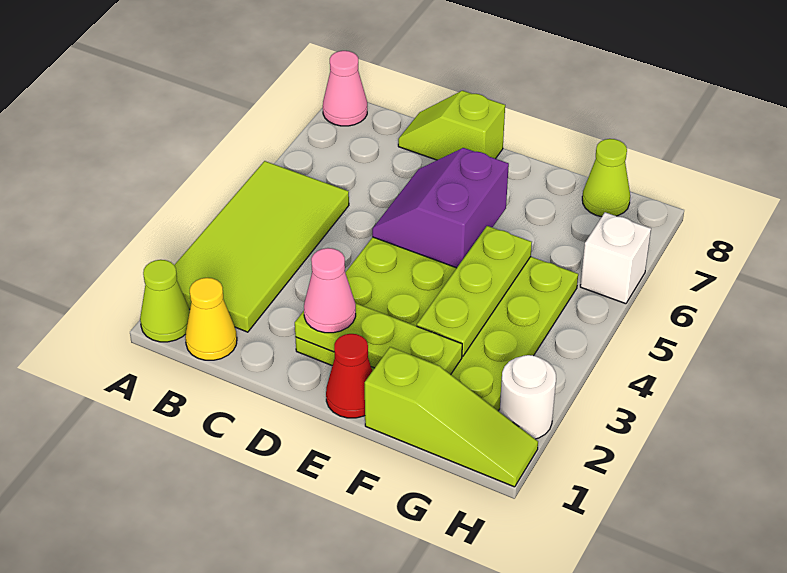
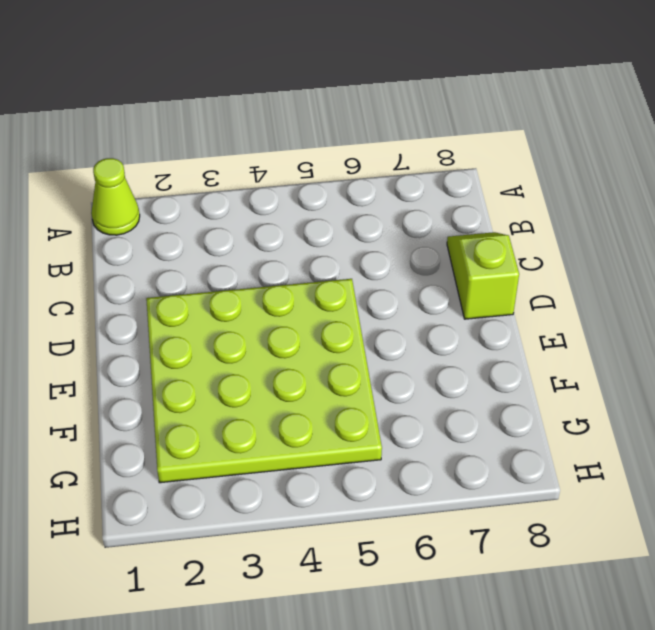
none -> lime tile A2:B5 level 1
none -> pink cone A8 level 1
none -> yellow cone B1 level 1

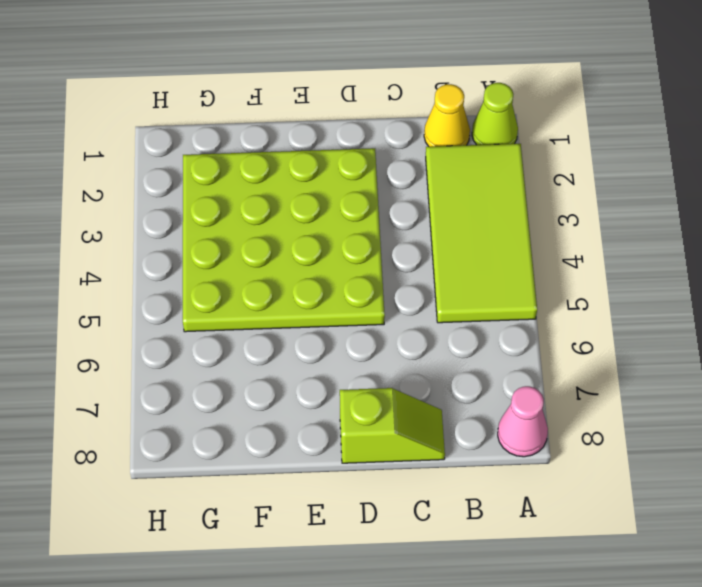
none -> red cone E1 level 1
none -> lime slope F1:H1 level 1 top F
none -> lime cone G8 level 1

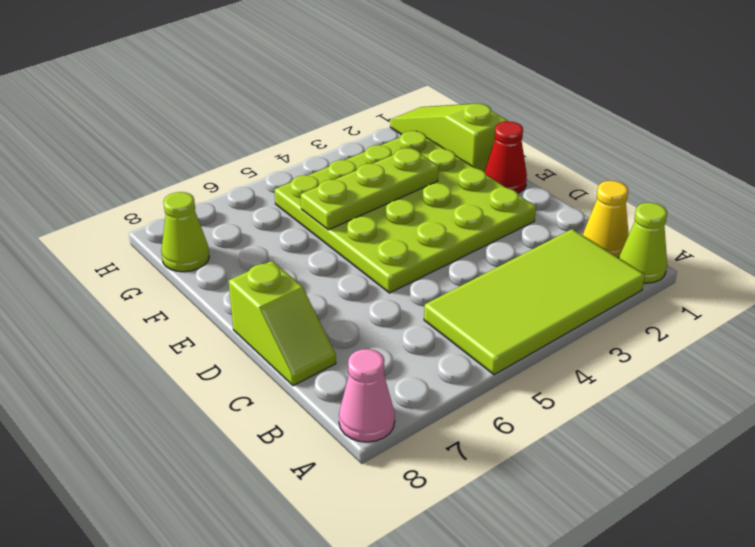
none -> white round brick H2 level 1
none -> white brick H6 level 1
none -> lime plate D2:F2 level 2

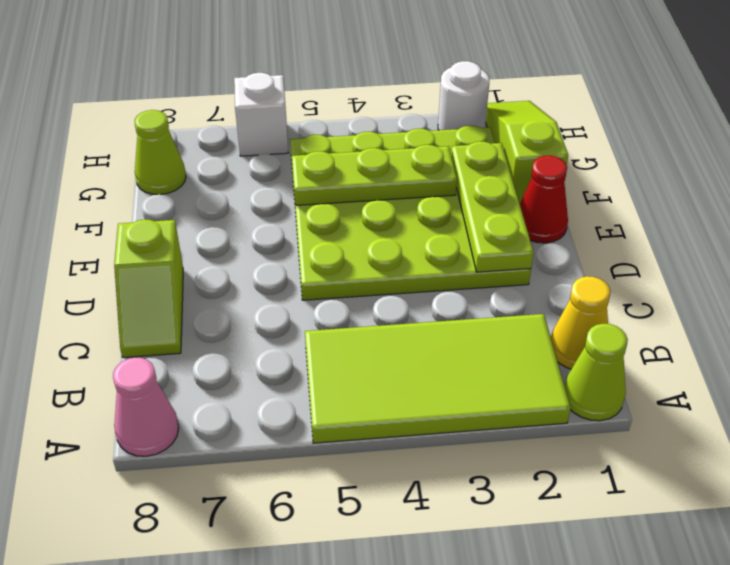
none -> purple slope D5:E6 level 2 top E
none -> pink cone D2 level 3

